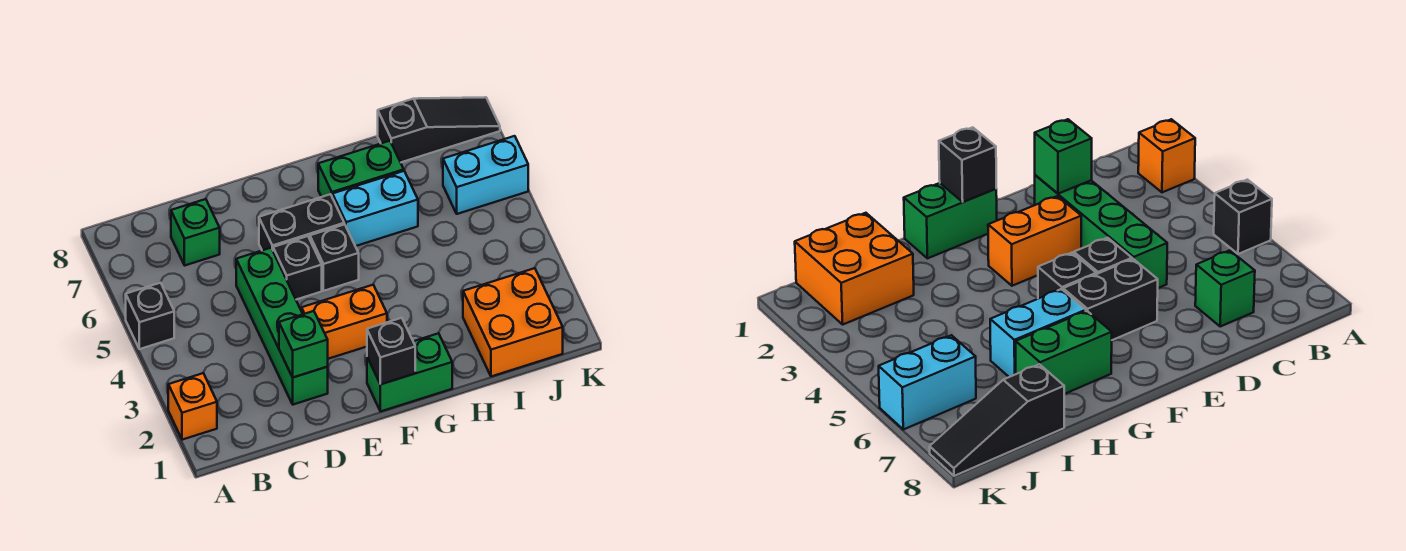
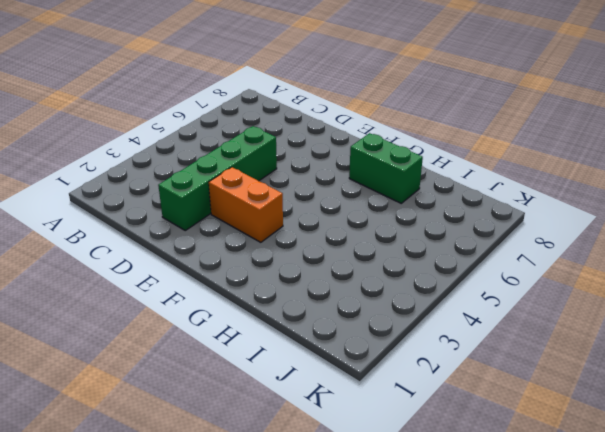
none -> orange brick A2 level 1
none -> black brick A5 level 1
none -> green brick C7 level 1

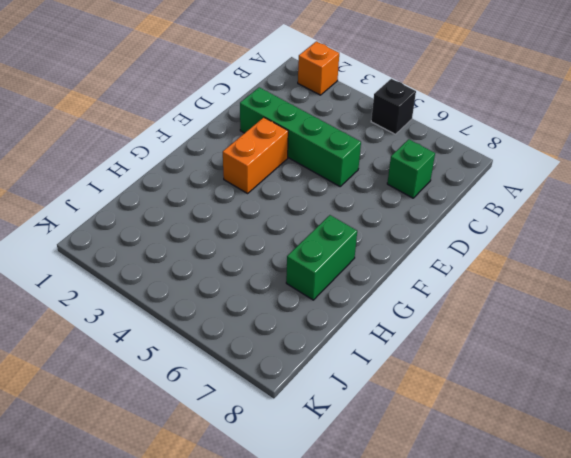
none -> black brick E5 level 1
none -> black brick E6:F6 level 1
none -> green brick F1:G1 level 1

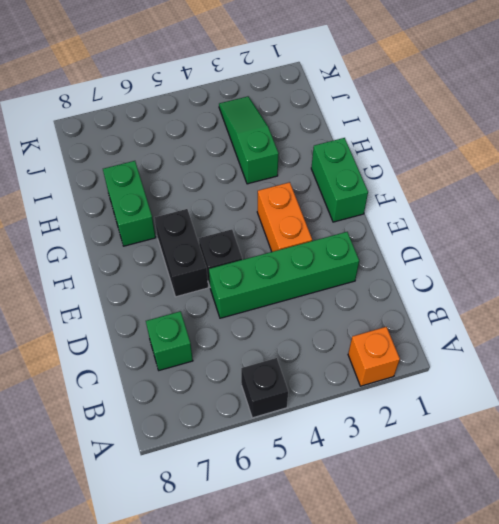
green slope H3:J3 level 1 top H -> none
none -> black brick F5 level 1
none -> cyan brick G6:H6 level 1
none -> orange brick I1:J2 level 1

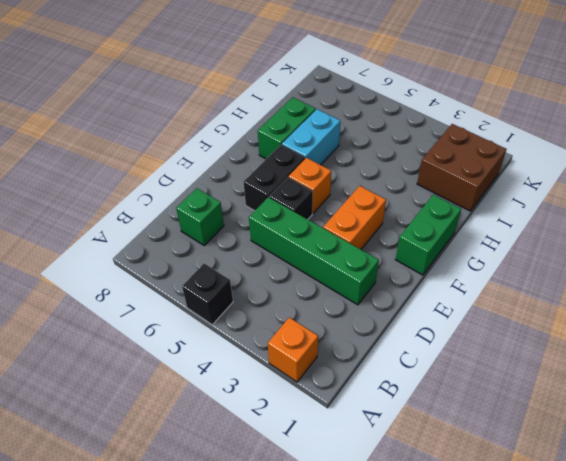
orange brick F5 level 1 -> black brick F5 level 1
brown brick I1:J2 level 1 -> orange brick I1:J2 level 1
none -> black slope I8:K8 level 1 top I
none -> cyan brick J6:K6 level 1
none -> green brick D2 level 2

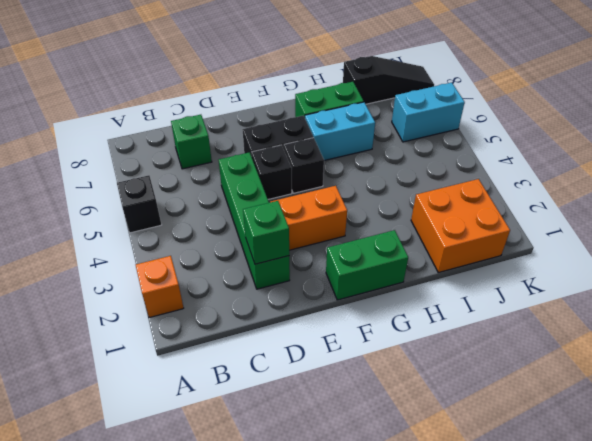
none -> black brick F1 level 2

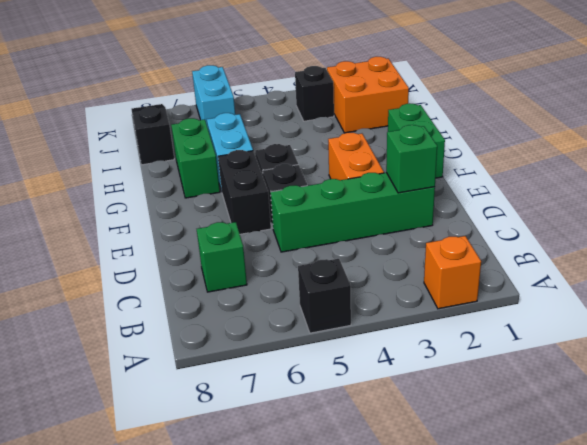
black brick J3 level 1 -> black brick F1 level 2

